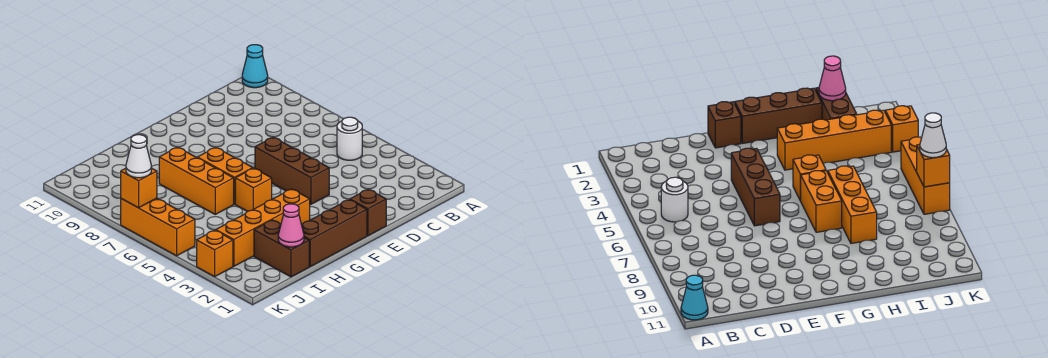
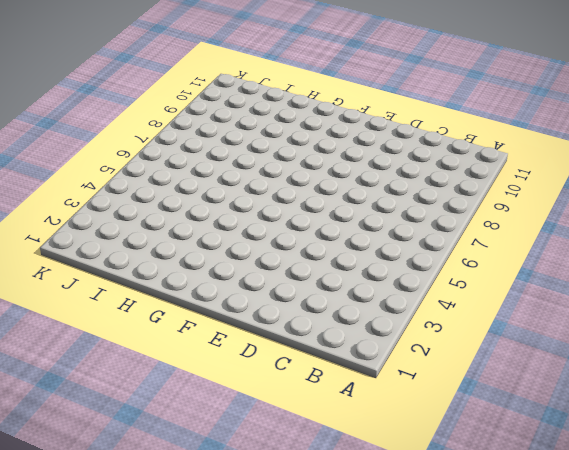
none -> cyan cone A11 level 1
none -> white round brick B5 level 1
none -> brown brick E1 level 1

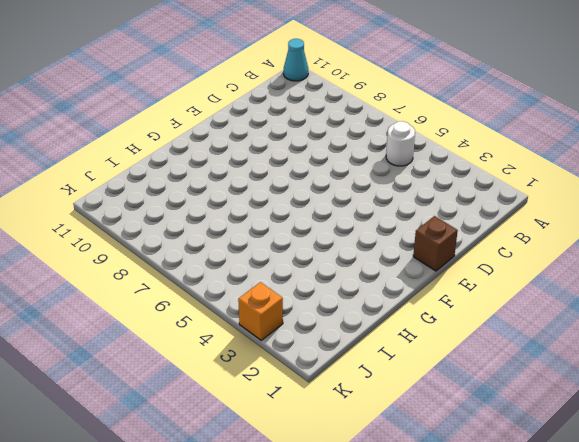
none -> brown brick E4:E6 level 1
none -> brown brick F1:H1 level 1
none -> orange brick G3:J3 level 1

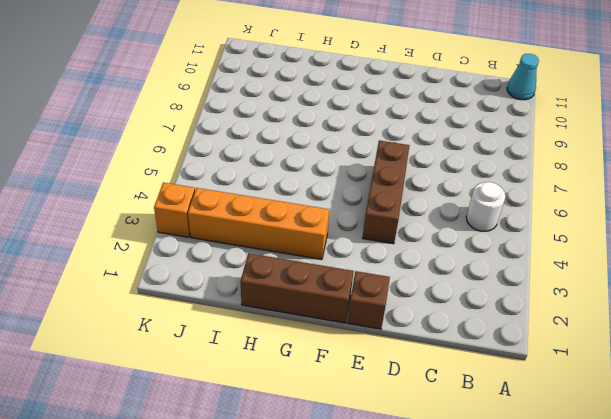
none -> orange brick G5 level 1
none -> orange brick G6:G7 level 1
none -> orange brick H6:H8 level 1

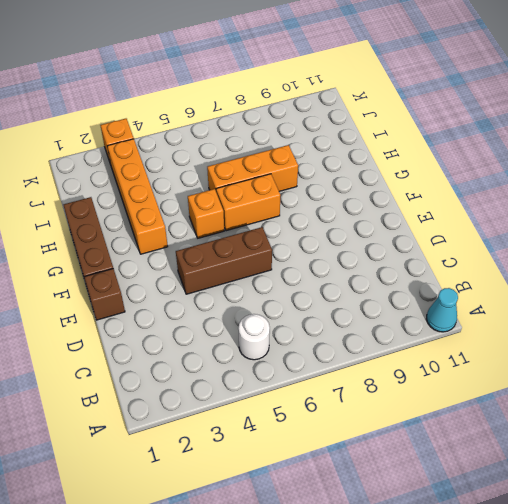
none -> brown brick I1:I2 level 1
none -> orange brick K5:K7 level 1
none -> pink cone I1 level 2

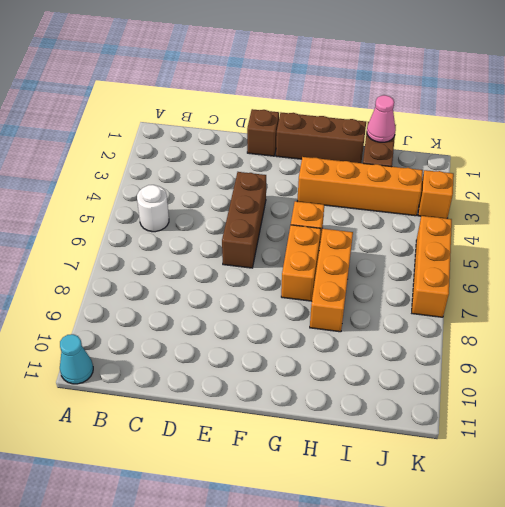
none -> orange brick K7 level 2
none -> white cone K7 level 3

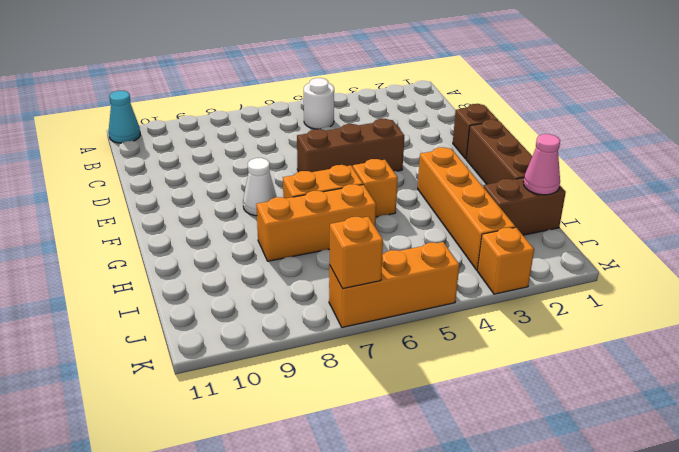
white cone F8 level 1 -> white cone K7 level 3

